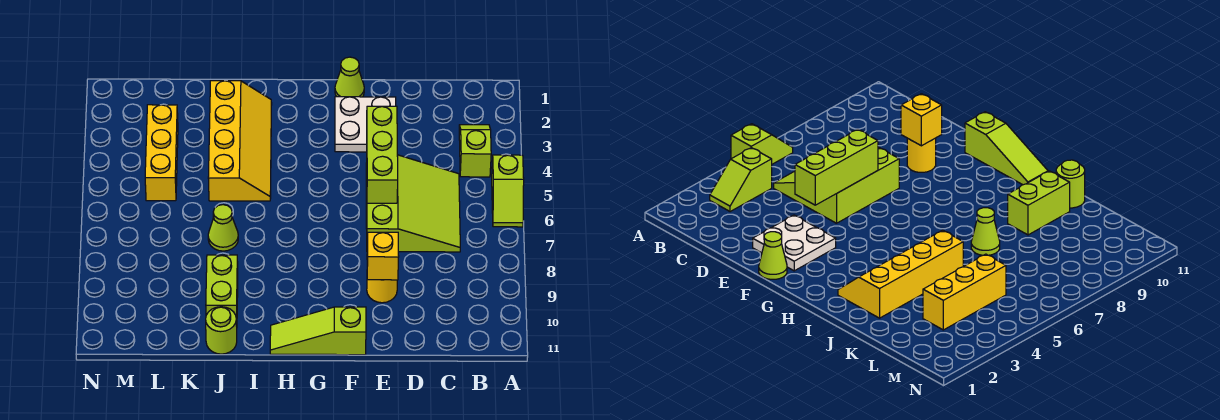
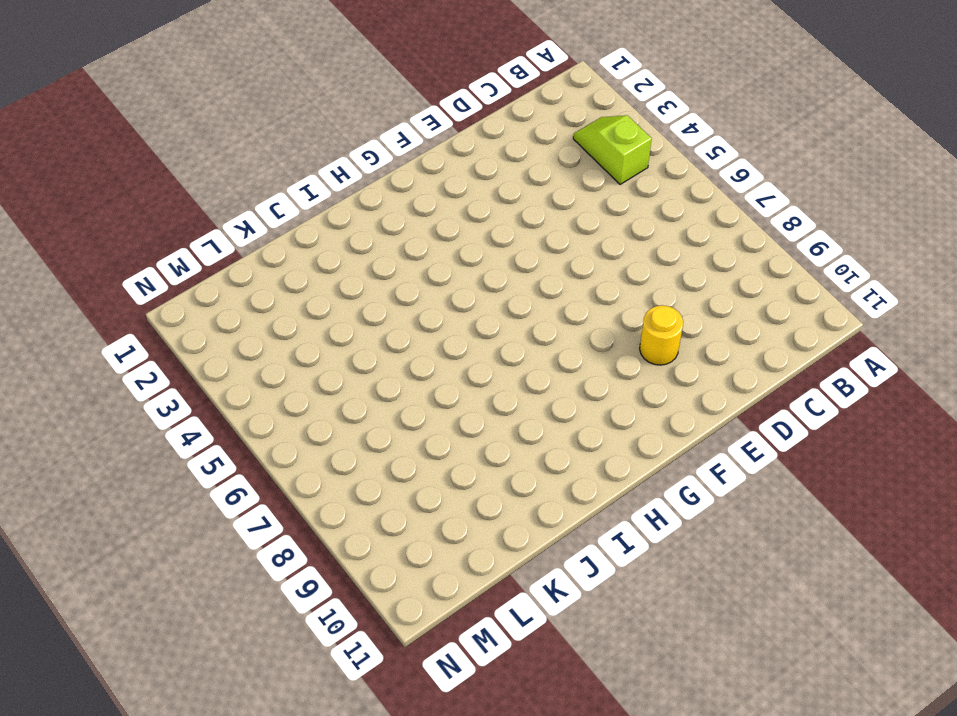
none -> lime slope A5:A6 level 1 top 5
none -> lime slope C5:E7 level 1 top E
none -> white plate E2:F3 level 1

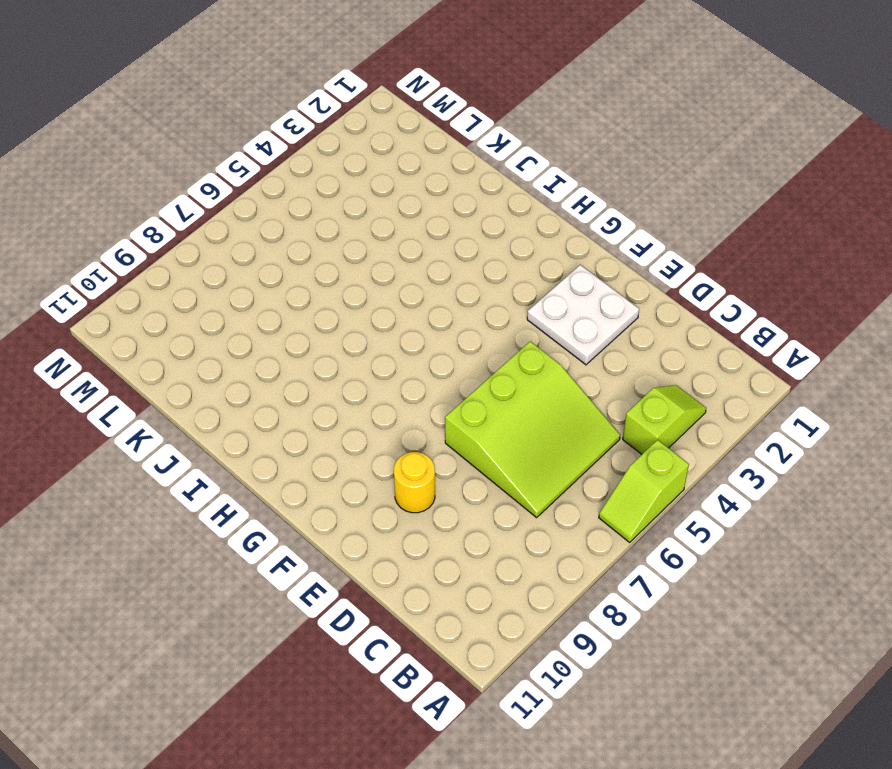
none -> lime cone F1 level 1
none -> lime slope F11:H11 level 1 top F
none -> yellow slope I2:J5 level 1 top J

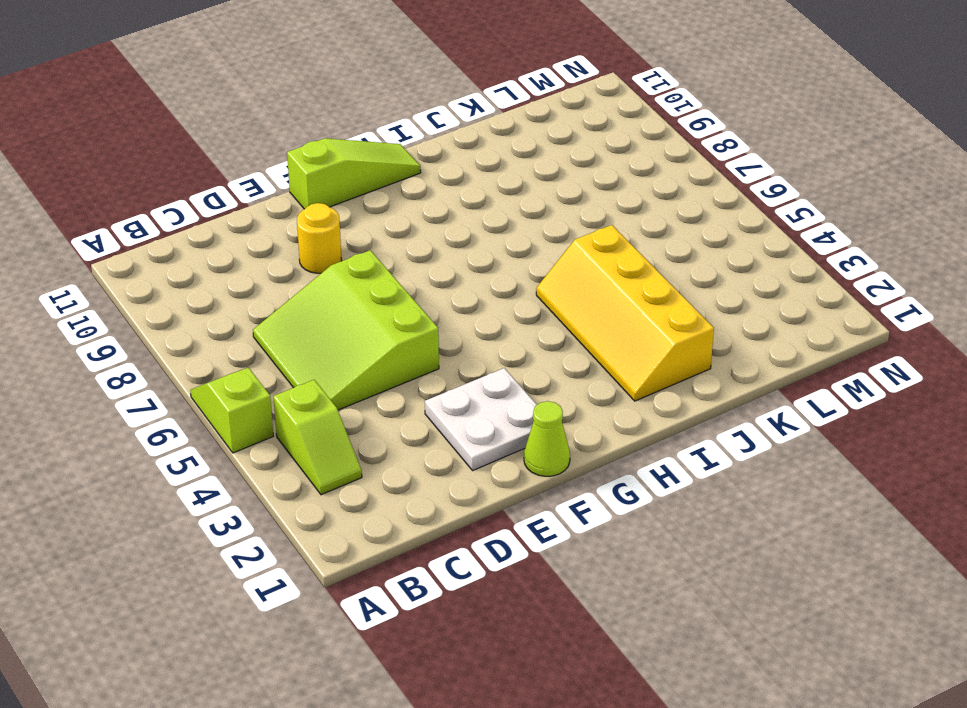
none -> lime cone J7 level 1
none -> lime brick J9:J10 level 1
none -> lime round brick J11 level 1

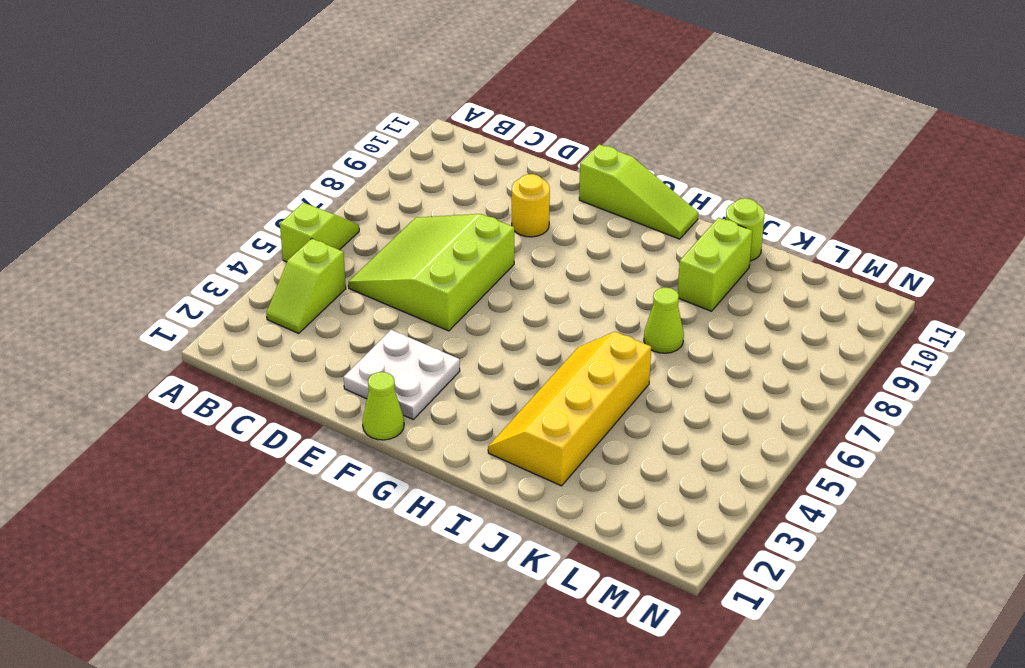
none -> yellow brick L3:L5 level 1
none -> lime brick E4:E6 level 2
none -> yellow brick E9 level 2

